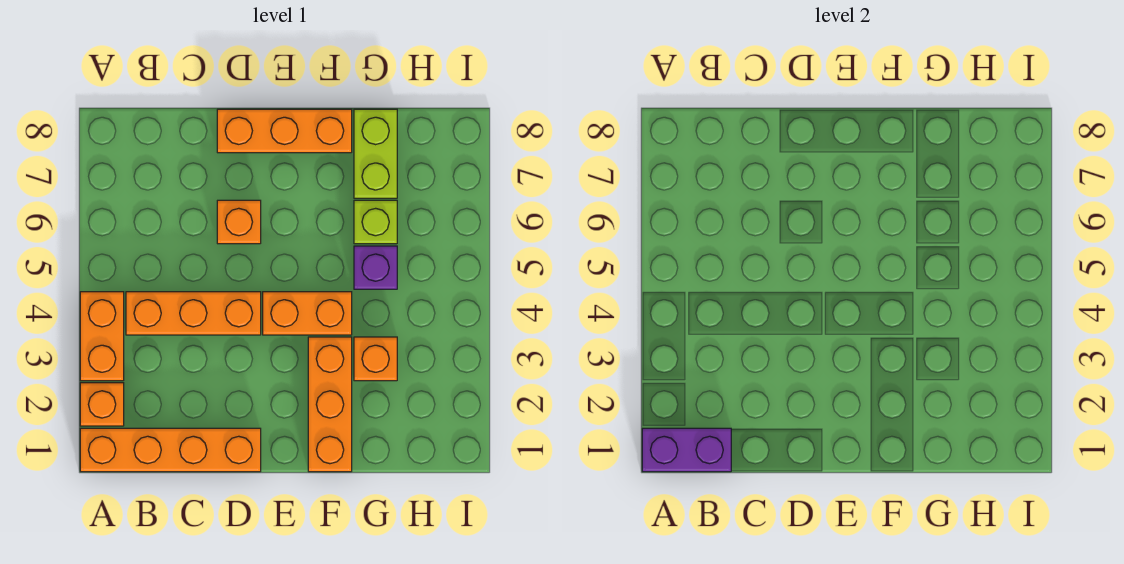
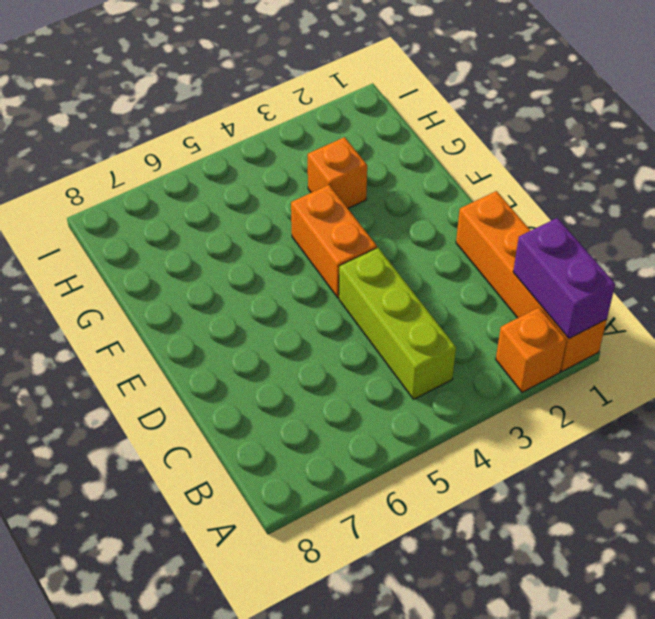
lime brick B4:D4 level 1 -> orange brick B4:D4 level 1
none -> orange brick A3:A4 level 1
none -> orange brick D6 level 1
none -> orange brick D8:F8 level 1

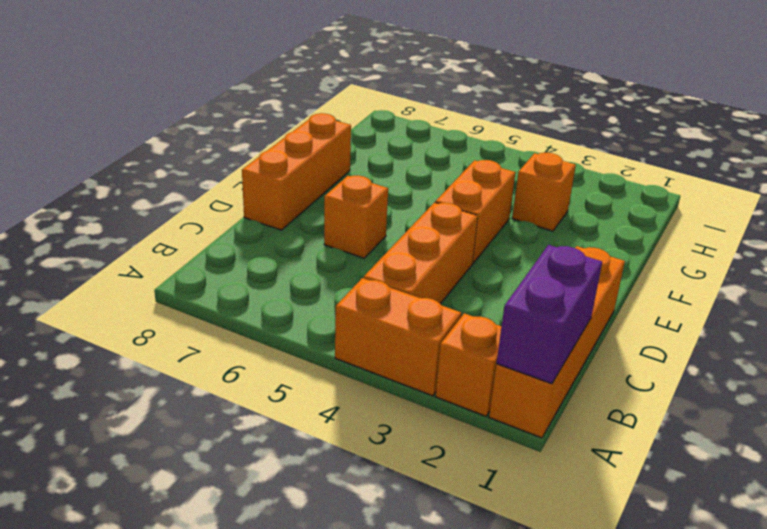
none -> orange brick F1:F3 level 1
none -> purple brick G5 level 1
none -> lime brick G6 level 1

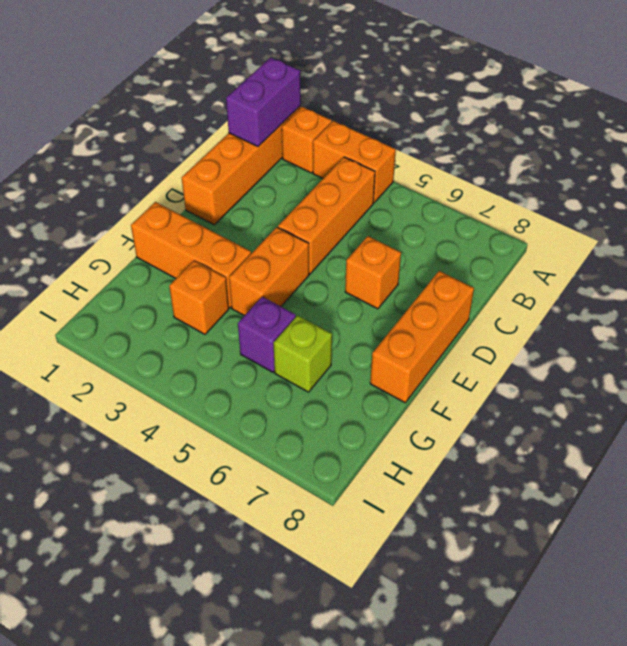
none -> lime brick G7:G8 level 1

